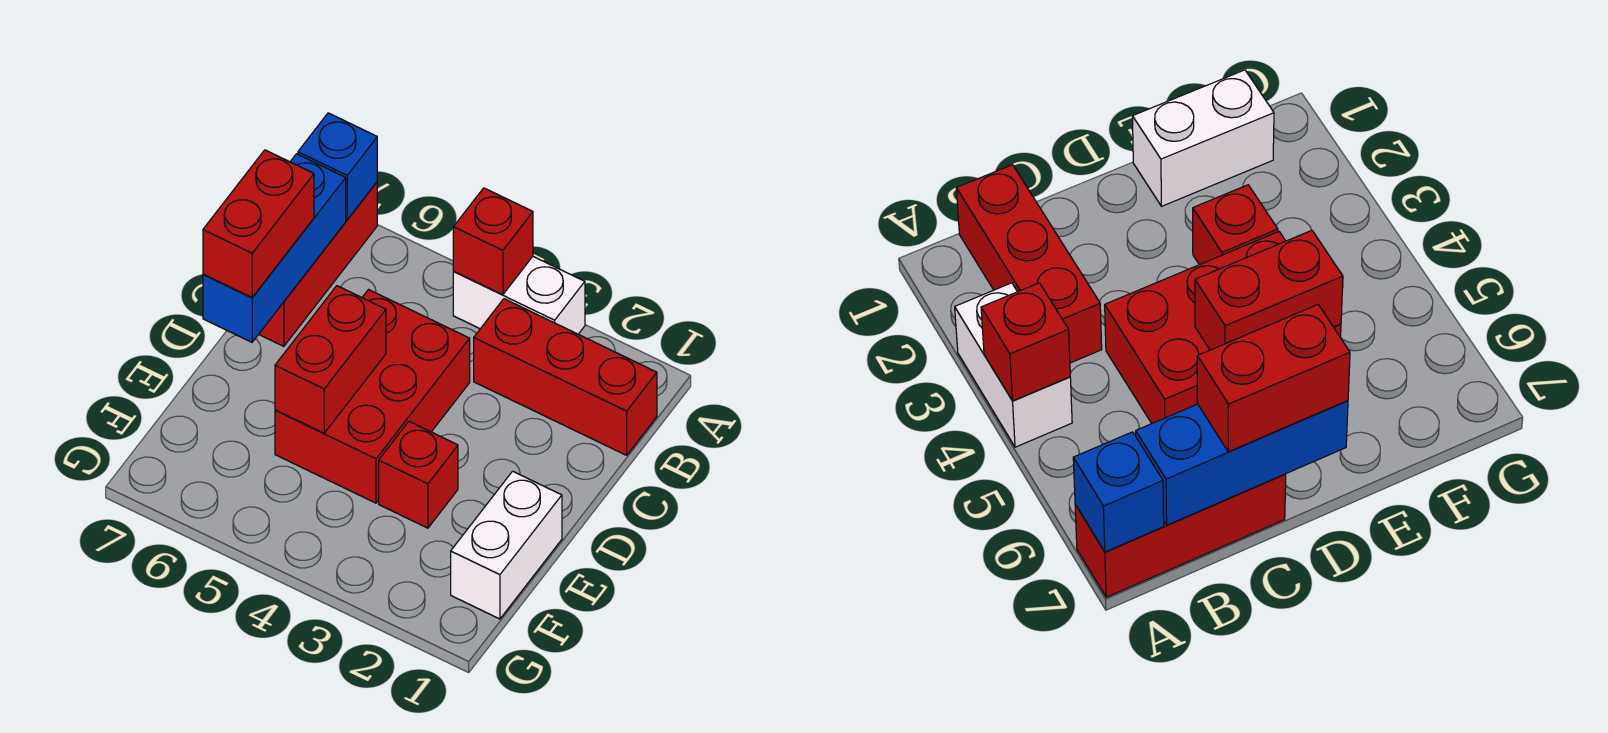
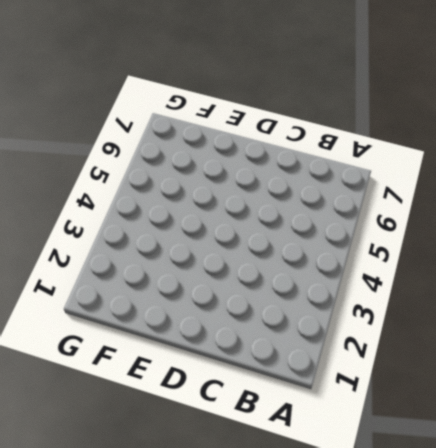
none -> white brick A3:A4 level 1
none -> red brick A7:C7 level 1

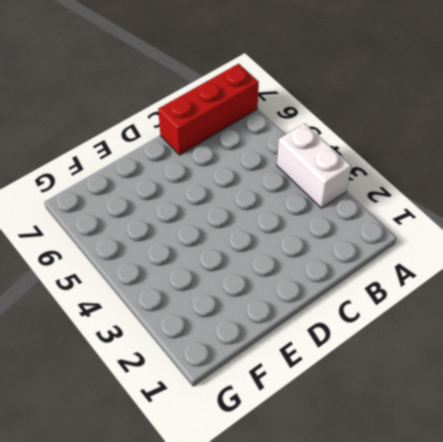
none -> red brick B1:B3 level 1
none -> red brick C4:E5 level 1

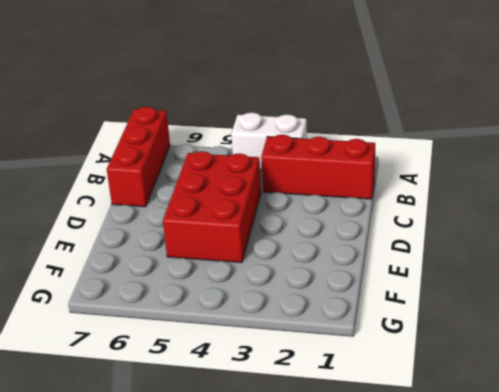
none -> white brick E1:F1 level 1
none -> red brick E3 level 1

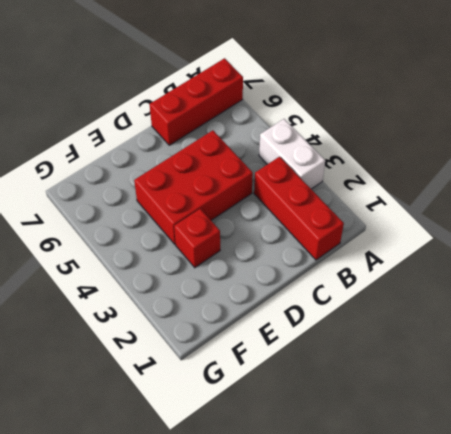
none -> white brick E1:F1 level 1
none -> red brick A4 level 2

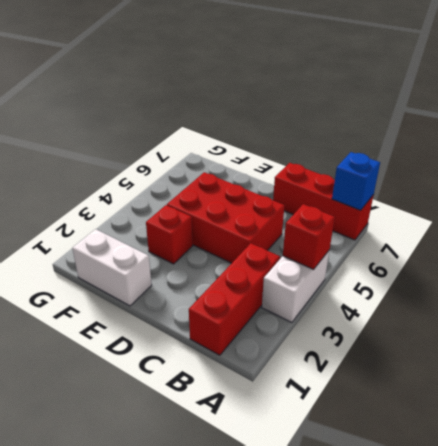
none -> blue brick B7:D7 level 2
none -> red brick D5:E5 level 2

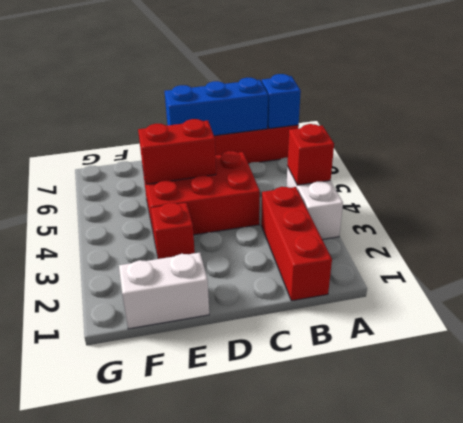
none -> red brick C7:D7 level 3

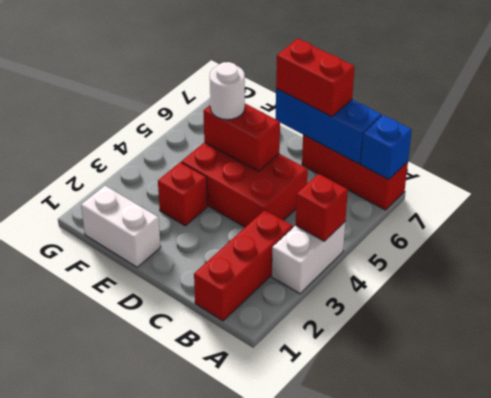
white round brick E5 level 3 -> none

